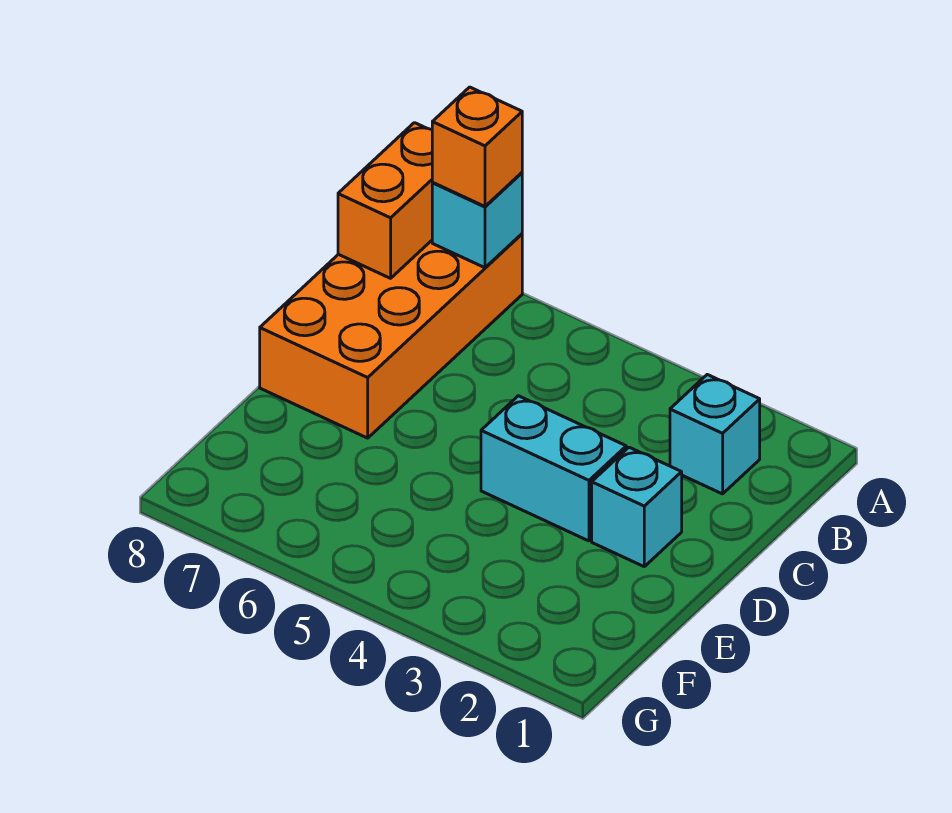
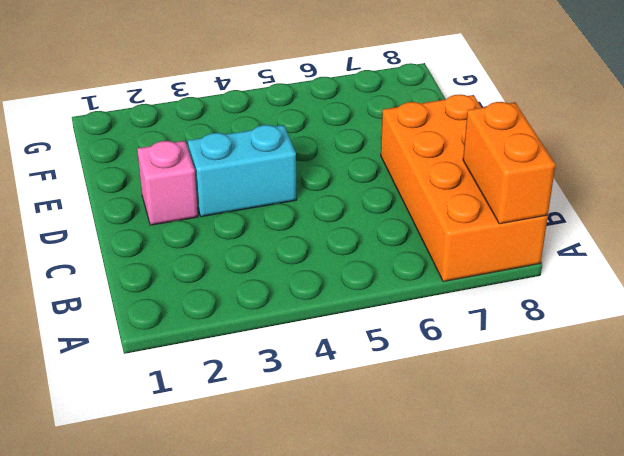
pink brick D2 level 1 -> cyan brick D2 level 1
none -> cyan brick B2 level 1
none -> cyan brick A7 level 2

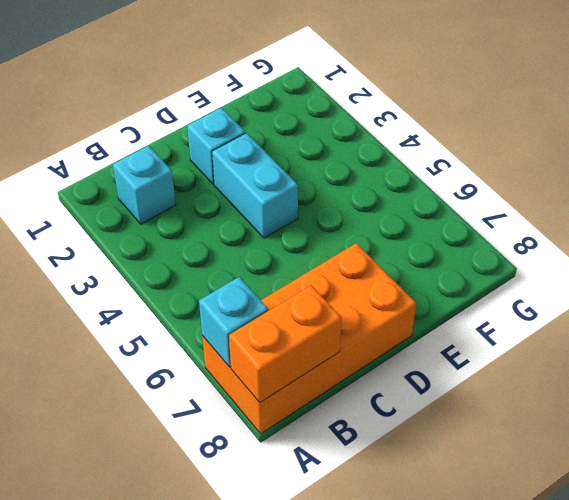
none -> orange brick A7 level 3

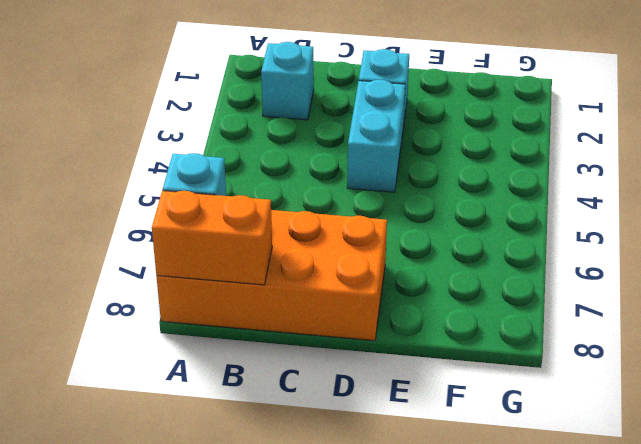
none -> orange brick A7 level 3

